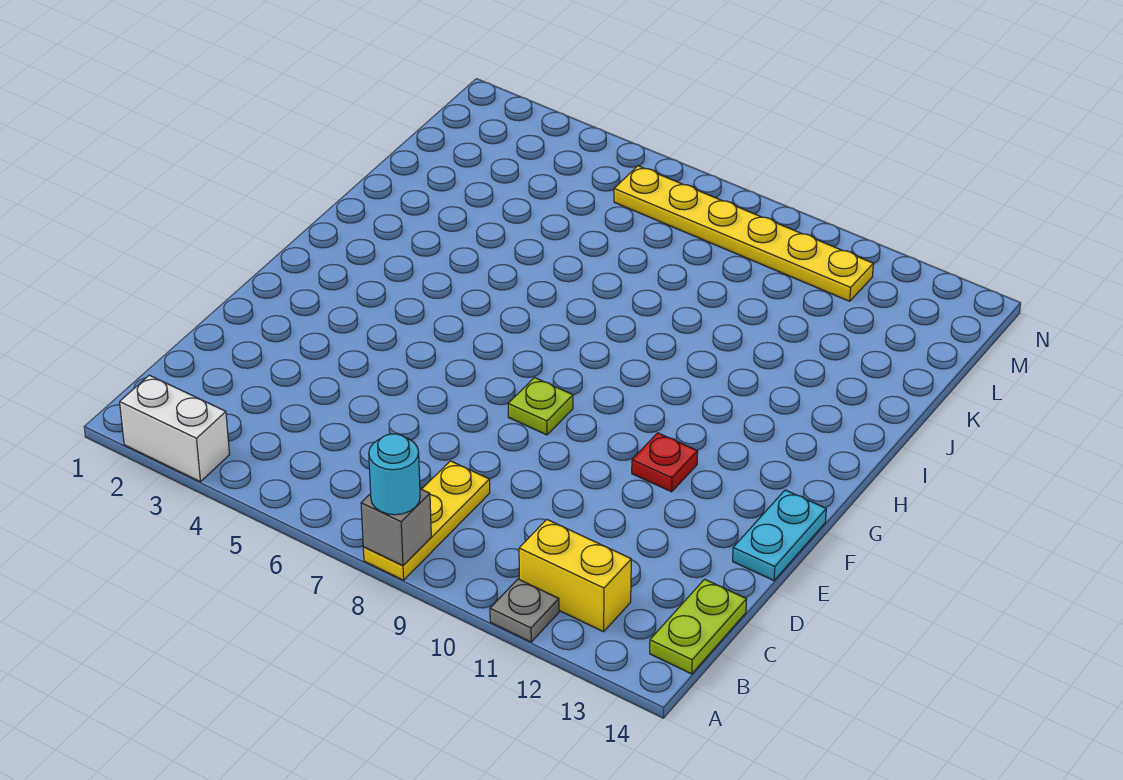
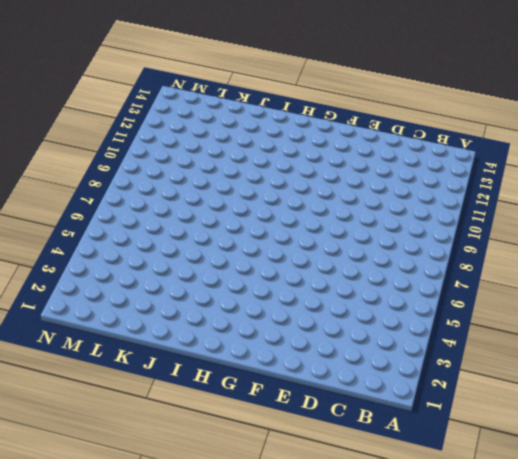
none -> white brick A2:A3 level 1
none -> yellow plate A8:C8 level 1

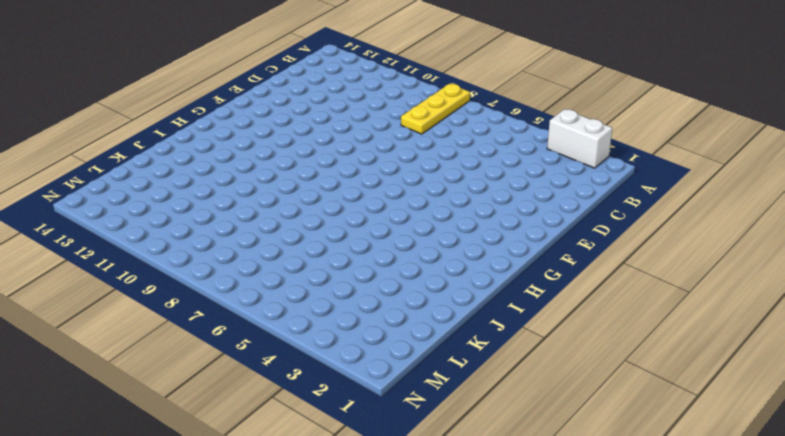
none -> grey plate A11 level 1
none -> yellow brick B11:B12 level 1

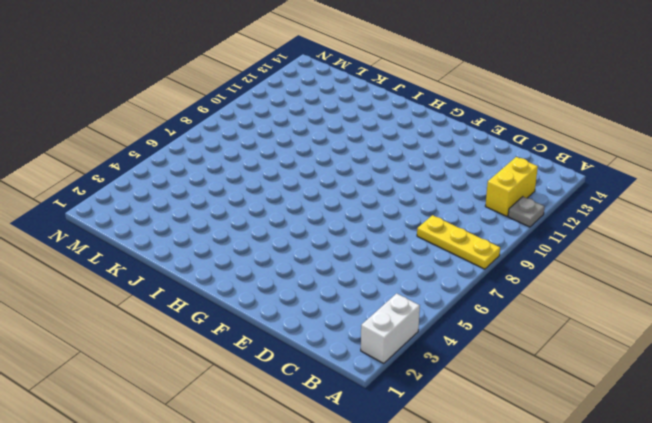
none -> lime plate B14:C14 level 1
none -> cyan plate E14:F14 level 1

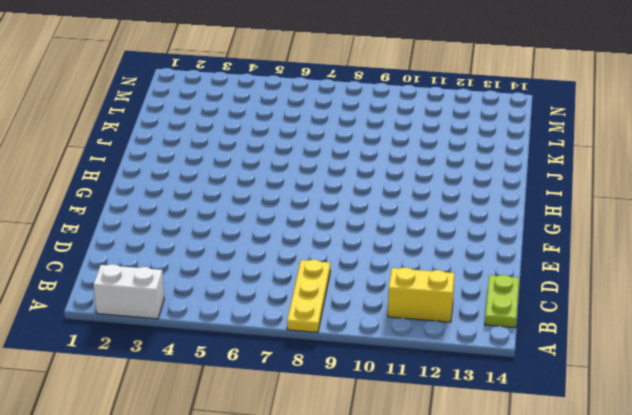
none -> grey plate A11 level 1
none -> cyan plate E14:F14 level 1

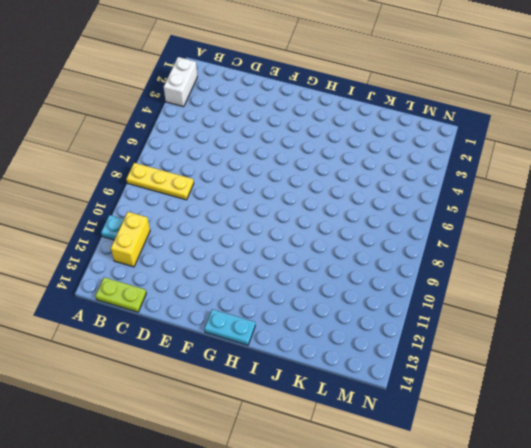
cyan plate A11 level 1 -> grey plate A11 level 1
cyan plate G14:H14 level 1 -> cyan plate E14:F14 level 1
none -> lime plate F8 level 1
none -> red plate F11 level 1

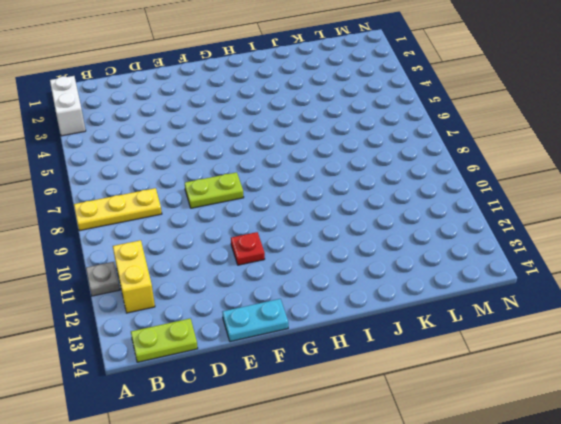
lime plate E8:F8 level 1 -> lime plate F8 level 1
none -> yellow plate M6:M11 level 1
none -> grey brick A8 level 2

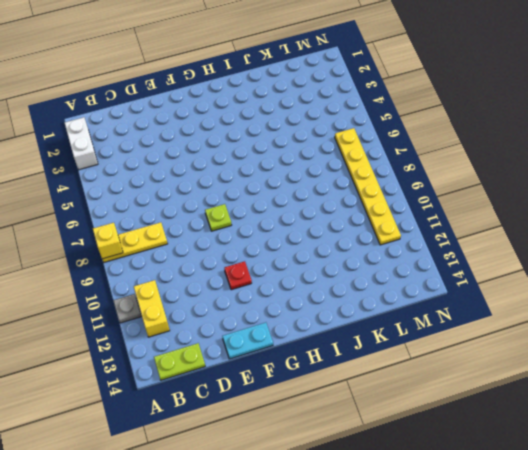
yellow brick A8 level 2 -> grey brick A8 level 2
none -> cyan round brick A8 level 3

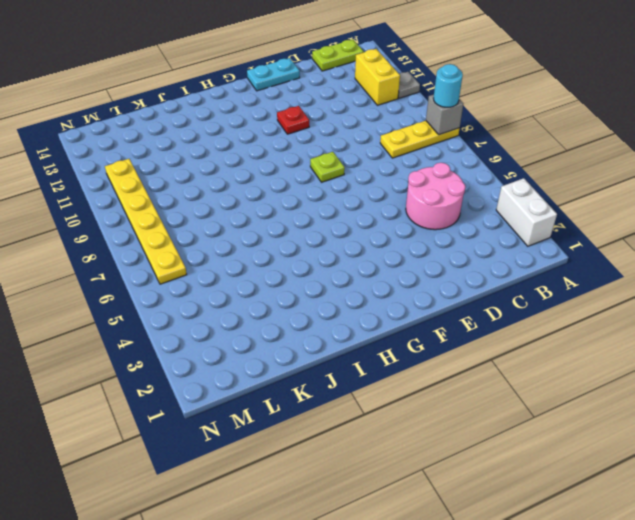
pink round brick C4:D5 level 1 -> none

